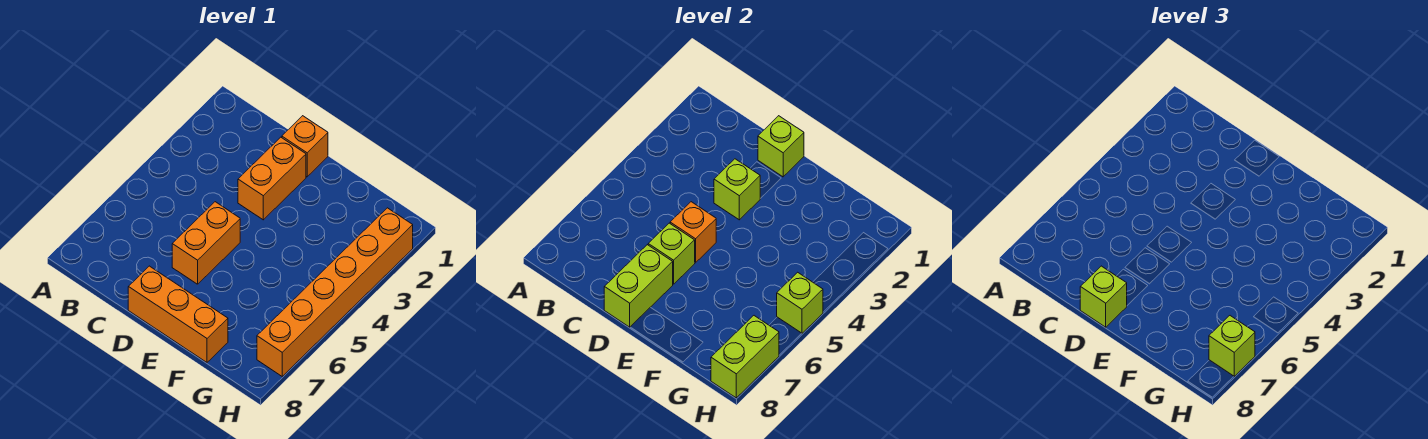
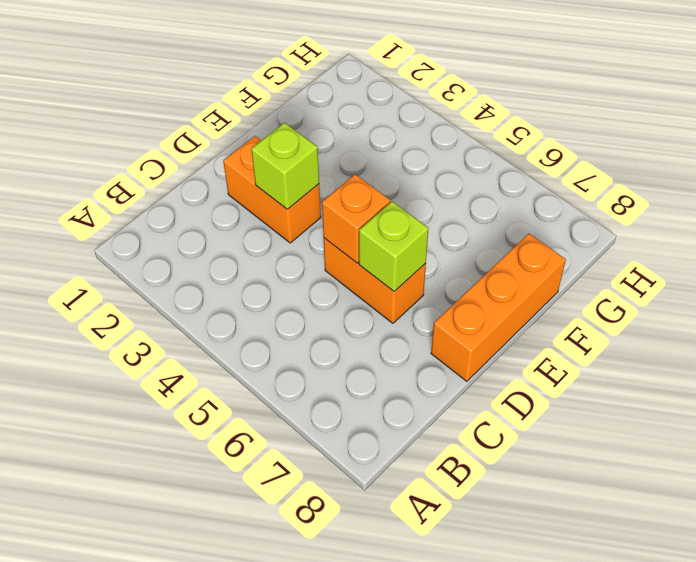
none -> orange brick D1 level 1
none -> orange brick H2:H7 level 1
none -> lime brick D1 level 2

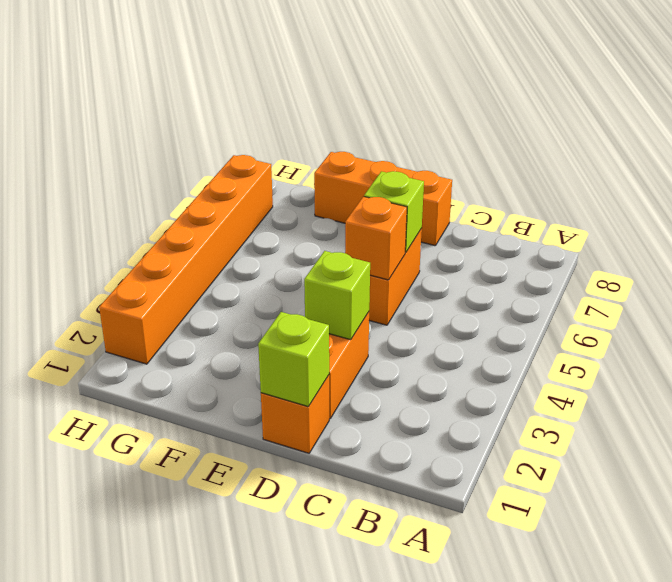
none -> lime brick D7:D8 level 2
none -> lime brick H5 level 2
none -> lime brick H7:H8 level 2

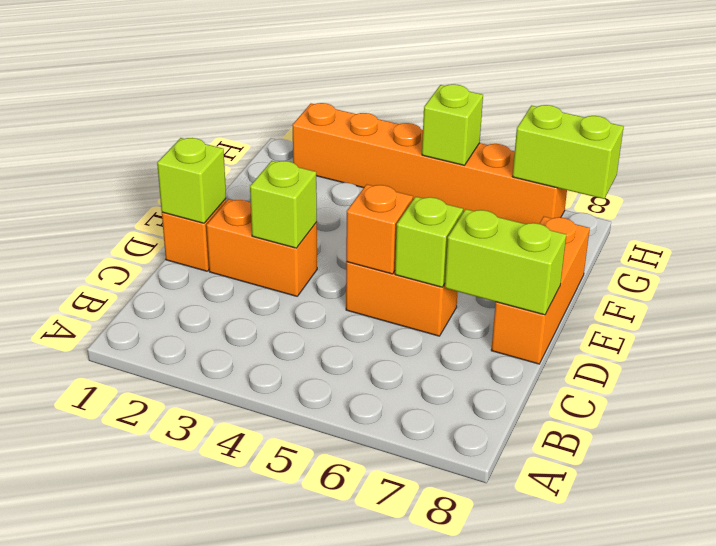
none -> lime brick D8 level 3
none -> lime brick H7 level 3

